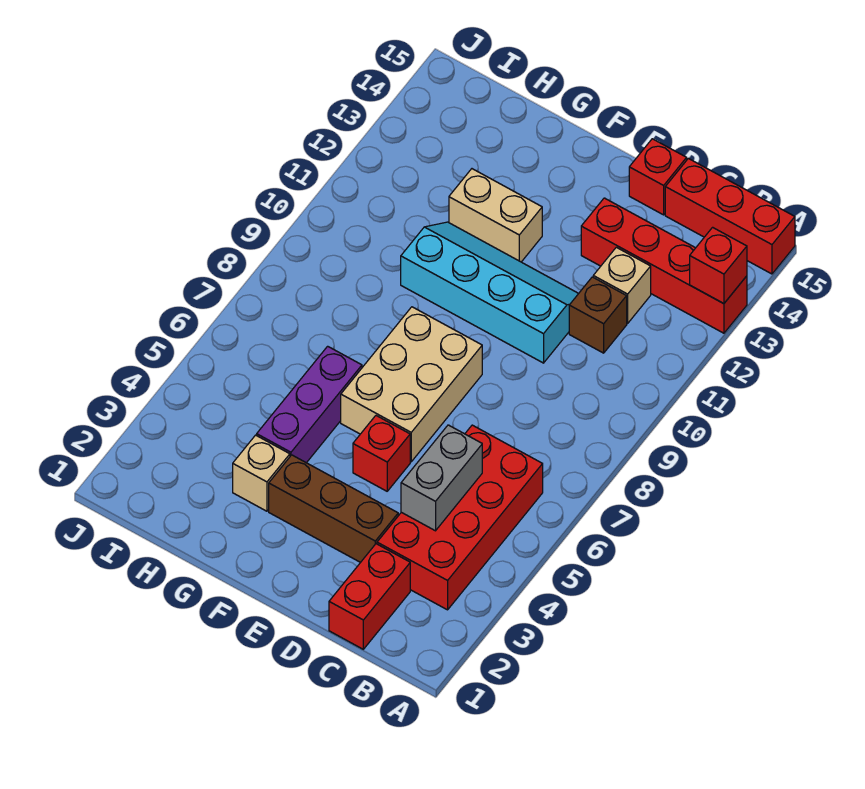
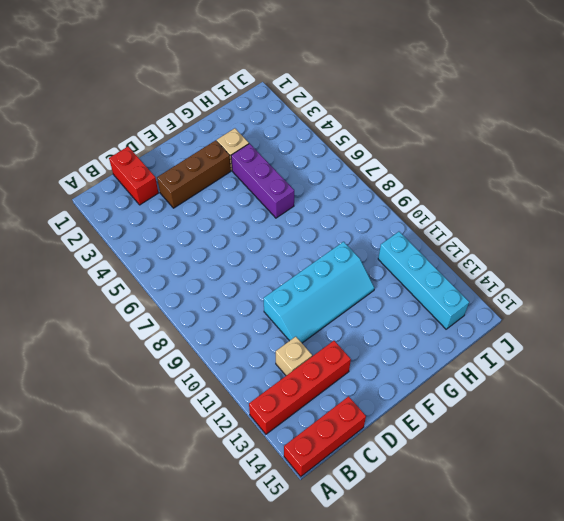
cyan brick I11:I14 level 1 -> none
none -> red brick B3:C6 level 1
none -> brown brick C11 level 1
none -> red brick D15 level 1

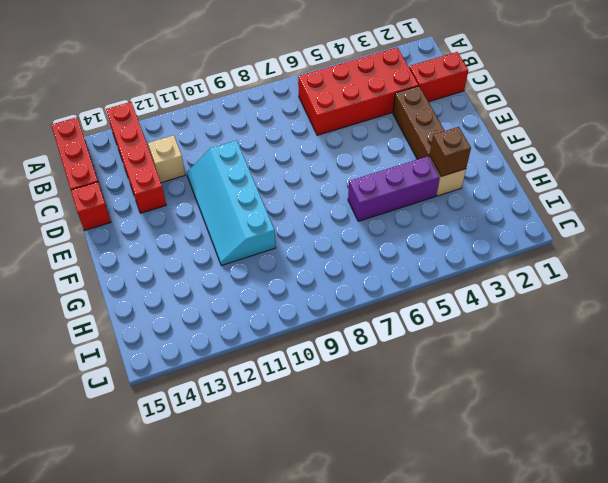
brown brick G3 level 2 -> brown brick C11 level 1
none -> red brick E5 level 1
none -> tan brick E6:F8 level 1
none -> tan brick F12:G12 level 1

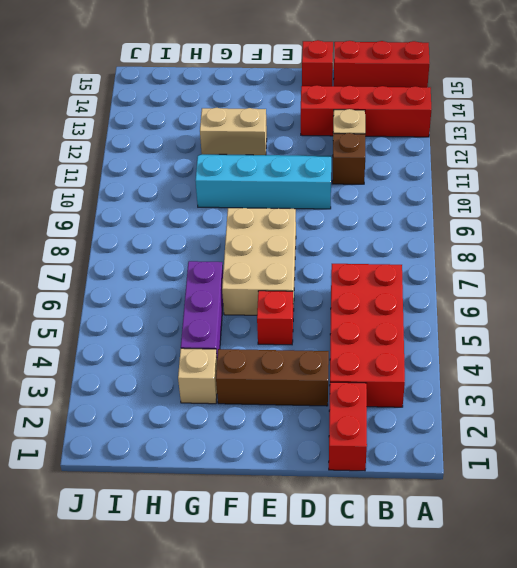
none -> red brick A13 level 2
none -> grey brick C4:C5 level 2

